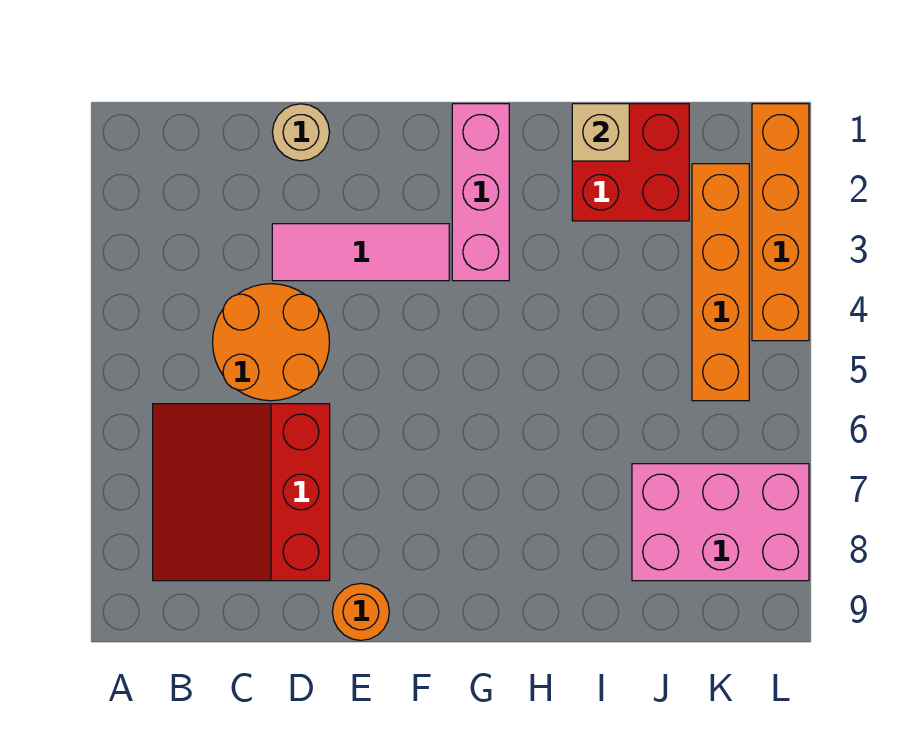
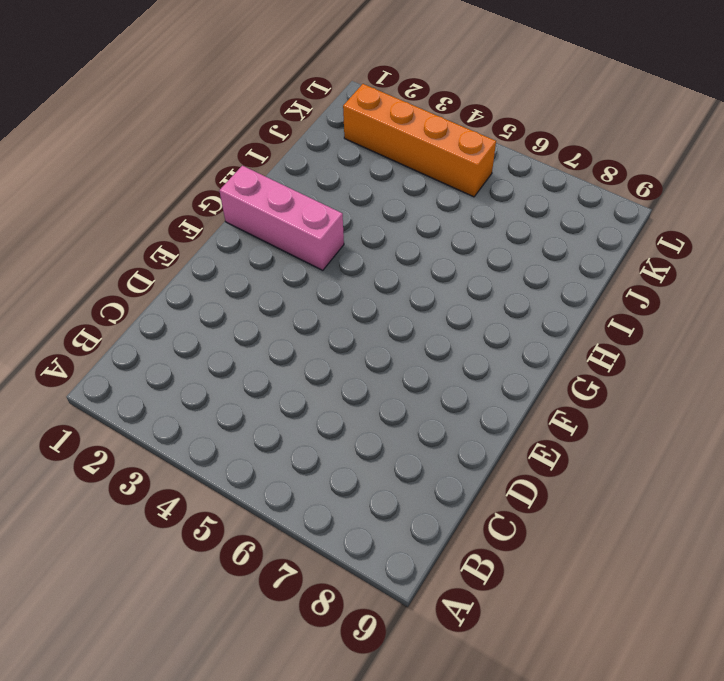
none -> red slope B6:D8 level 1 top D
none -> orange round brick C4:D5 level 1

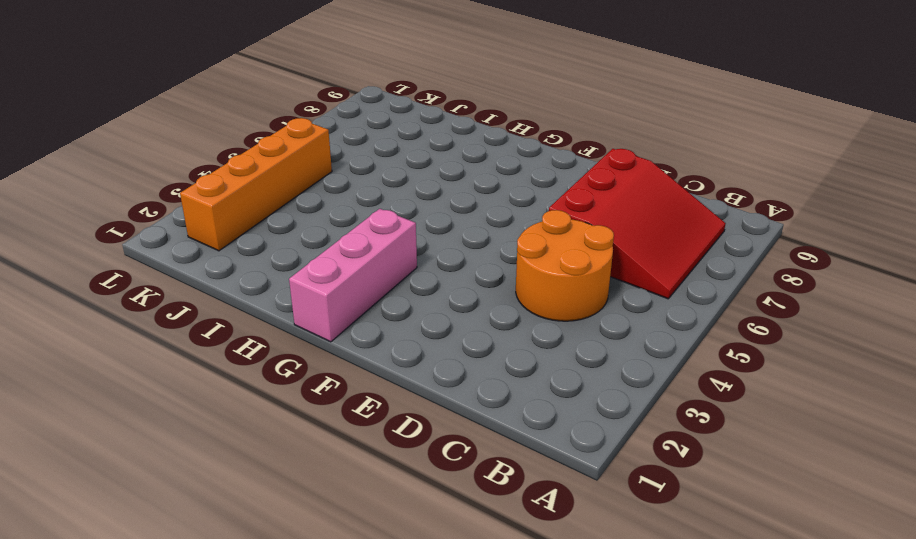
none -> tan round brick D1 level 1
none -> pink tile D3:F3 level 1

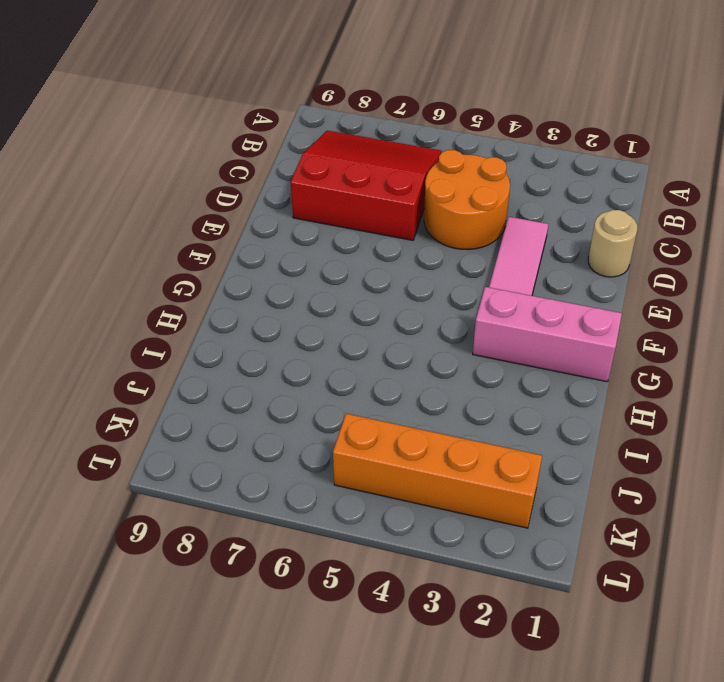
none -> orange round brick E9 level 1
none -> red brick I1:J2 level 1

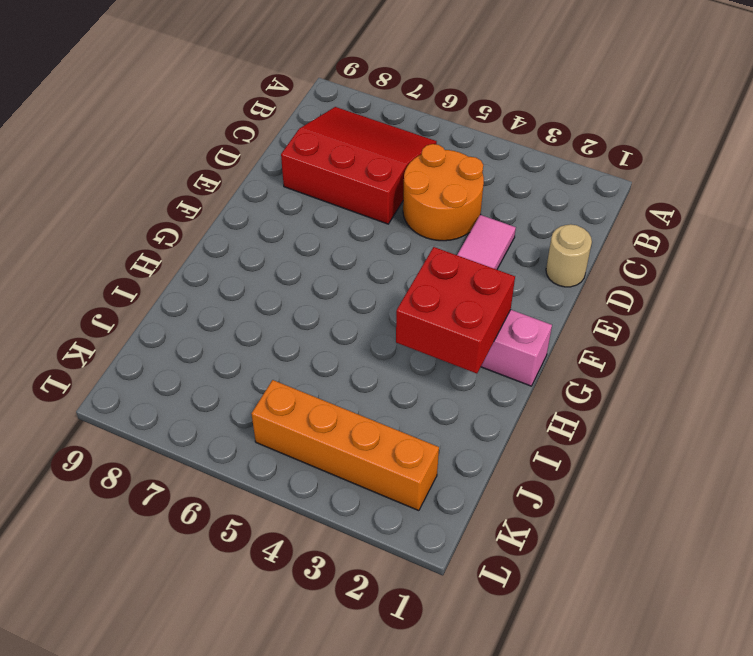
red brick G2:H3 level 2 -> red brick I1:J2 level 1
none -> orange round brick E9 level 1
none -> pink brick J7:L8 level 1

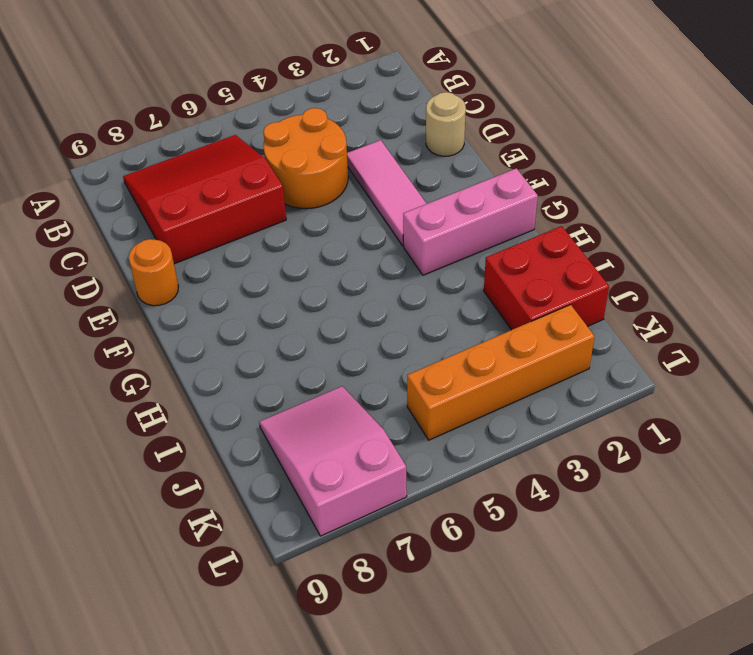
pink slope J7:L8 level 1 top L -> pink brick J7:L8 level 1
none -> orange brick L1:L4 level 1
none -> tan brick I1 level 2

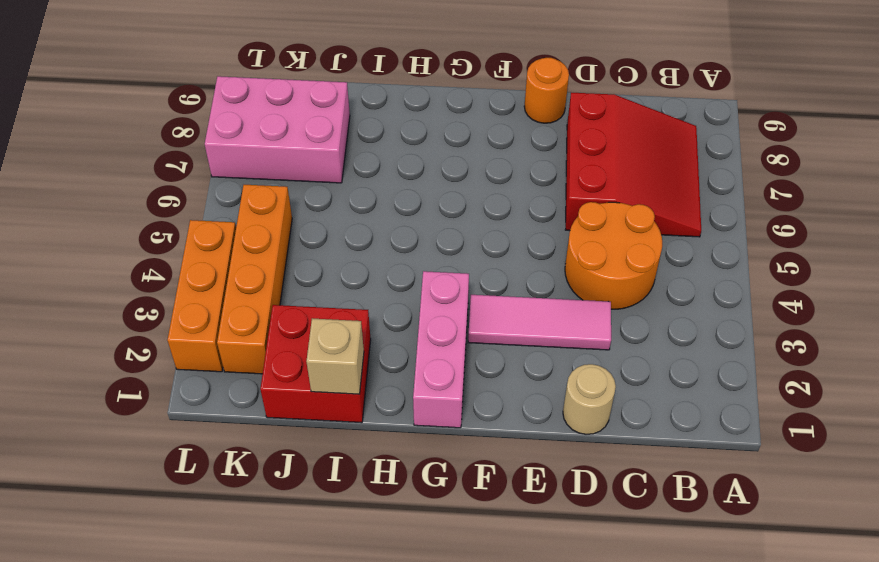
orange brick L2:L4 level 1 -> orange brick L1:L4 level 1

